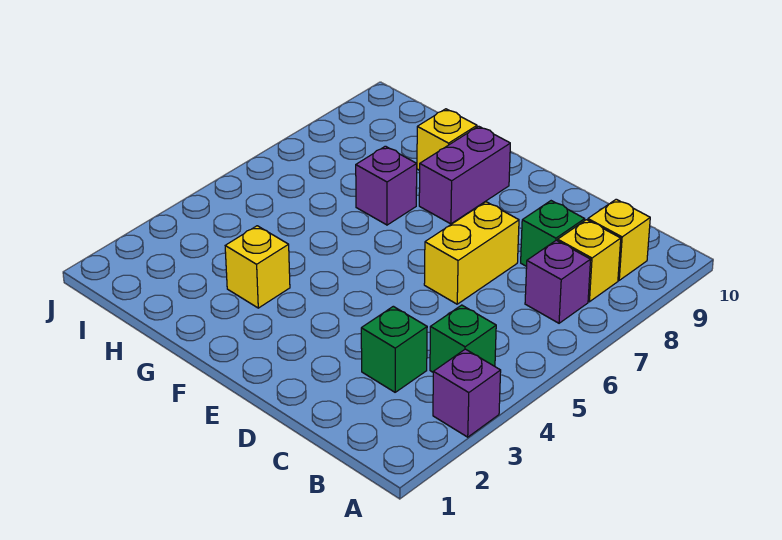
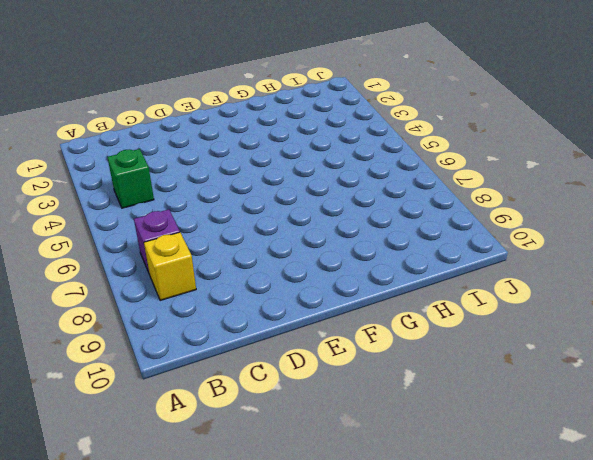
none -> purple brick A3 level 1
none -> yellow brick B9 level 1
none -> green brick C3 level 1

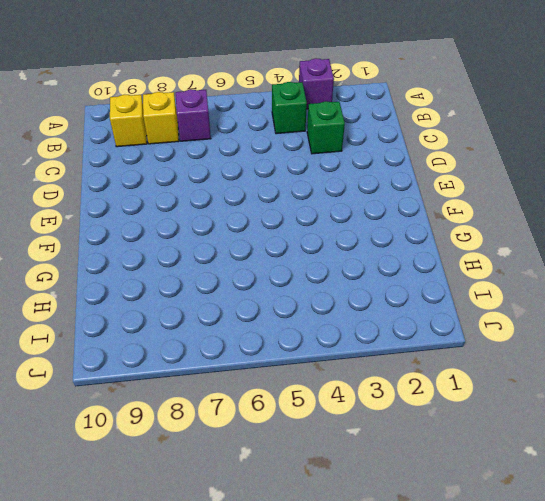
none -> green brick C8 level 1
none -> yellow brick D6:D7 level 1
none -> purple brick F8:F9 level 1

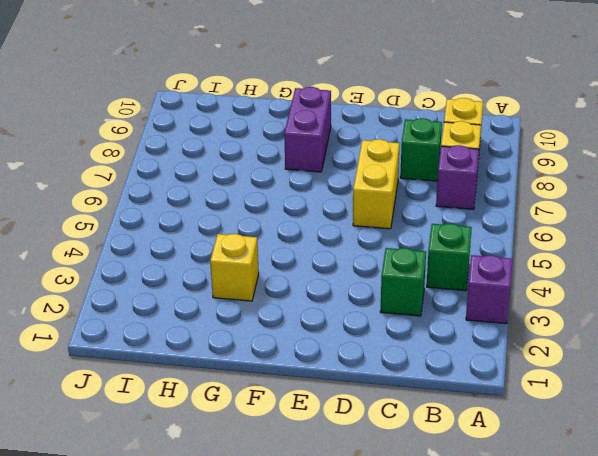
none -> purple brick G7 level 1
none -> yellow brick G9 level 1

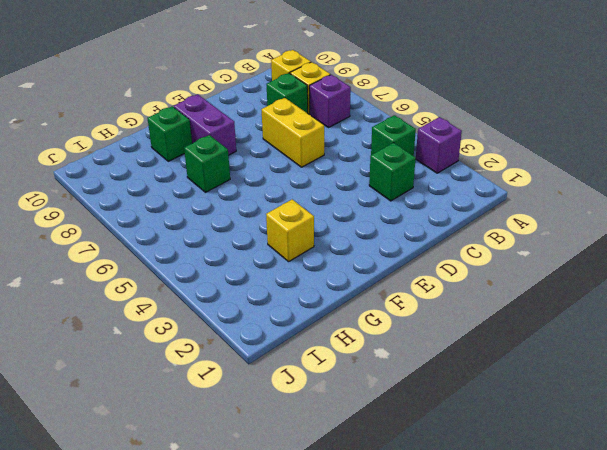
green brick G7 level 1 -> purple brick G7 level 1
green brick G9 level 1 -> yellow brick G9 level 1

